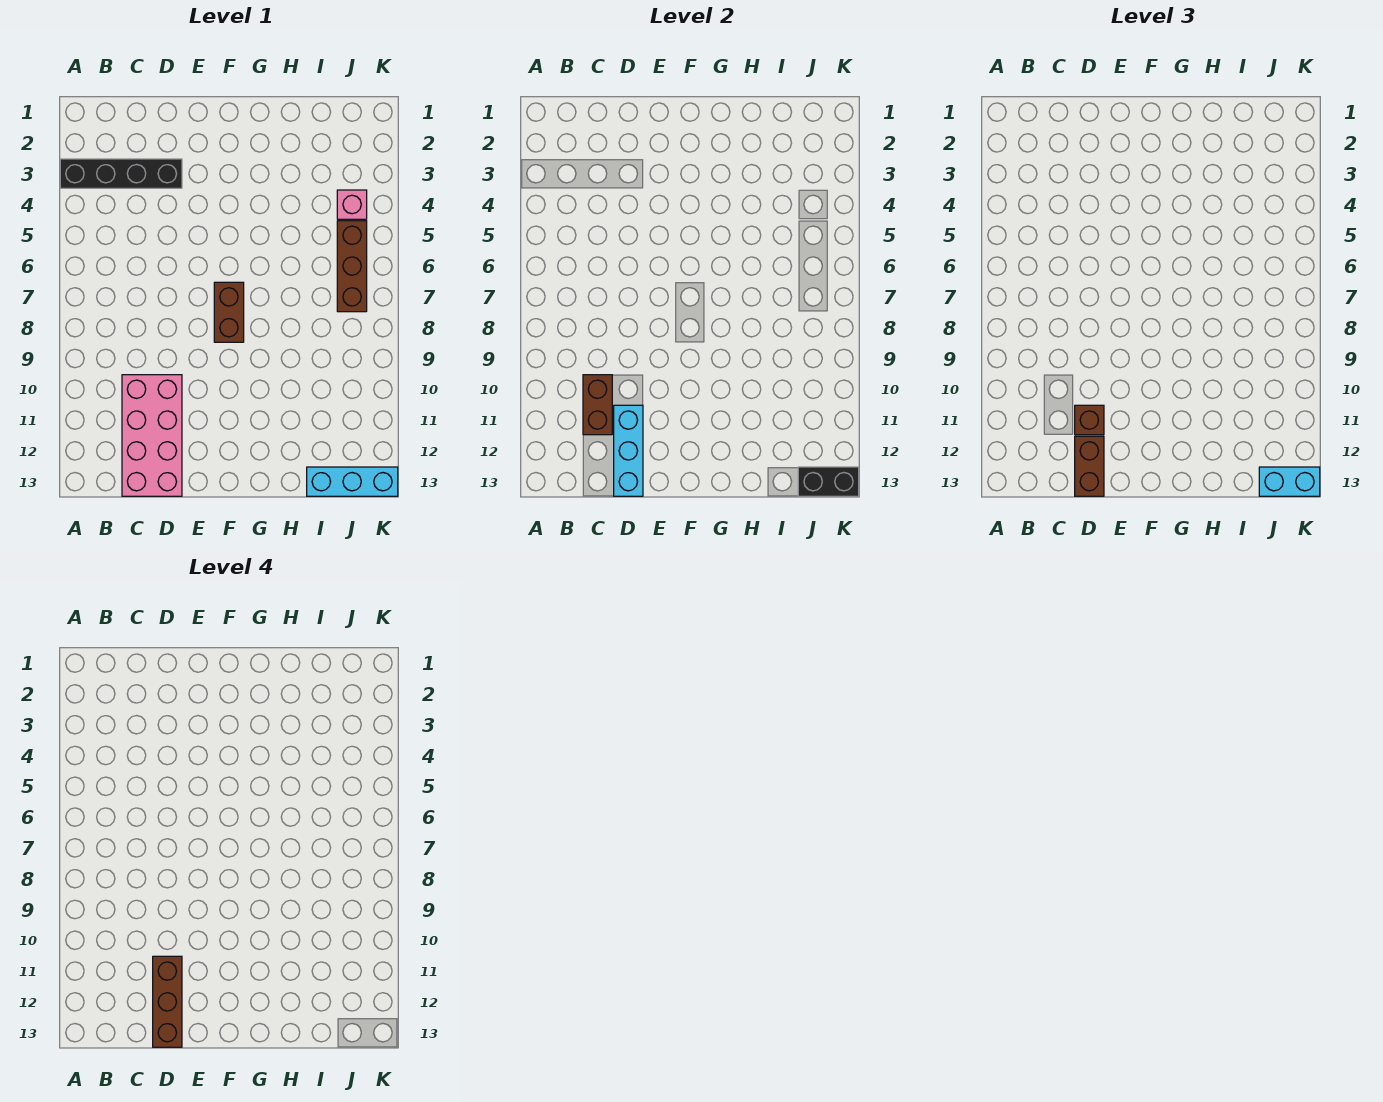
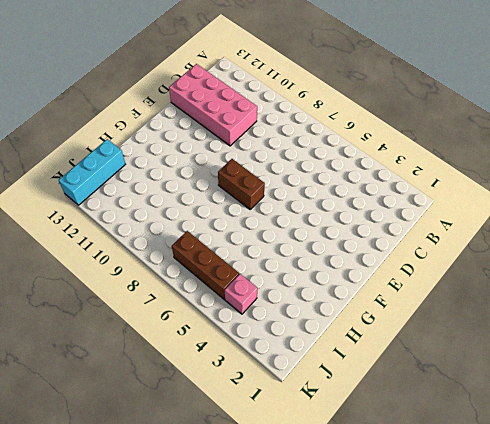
none -> black brick A3:D3 level 1
none -> brown brick C10:C11 level 2
none -> cyan brick D11:D13 level 2

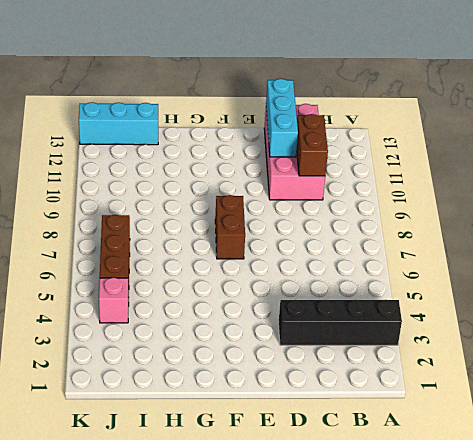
none -> black brick J13:K13 level 2
none -> brown brick D11 level 3
none -> brown brick D12:D13 level 3

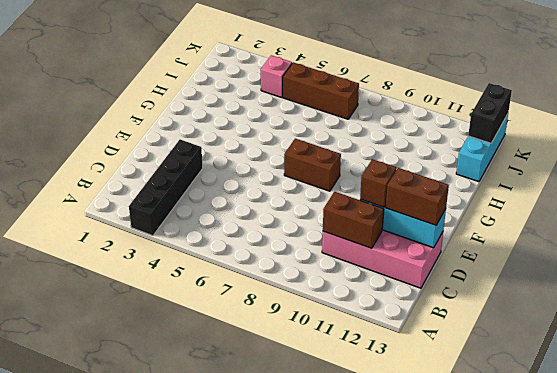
none -> cyan brick J13:K13 level 3
none -> brown brick D11:D13 level 4

